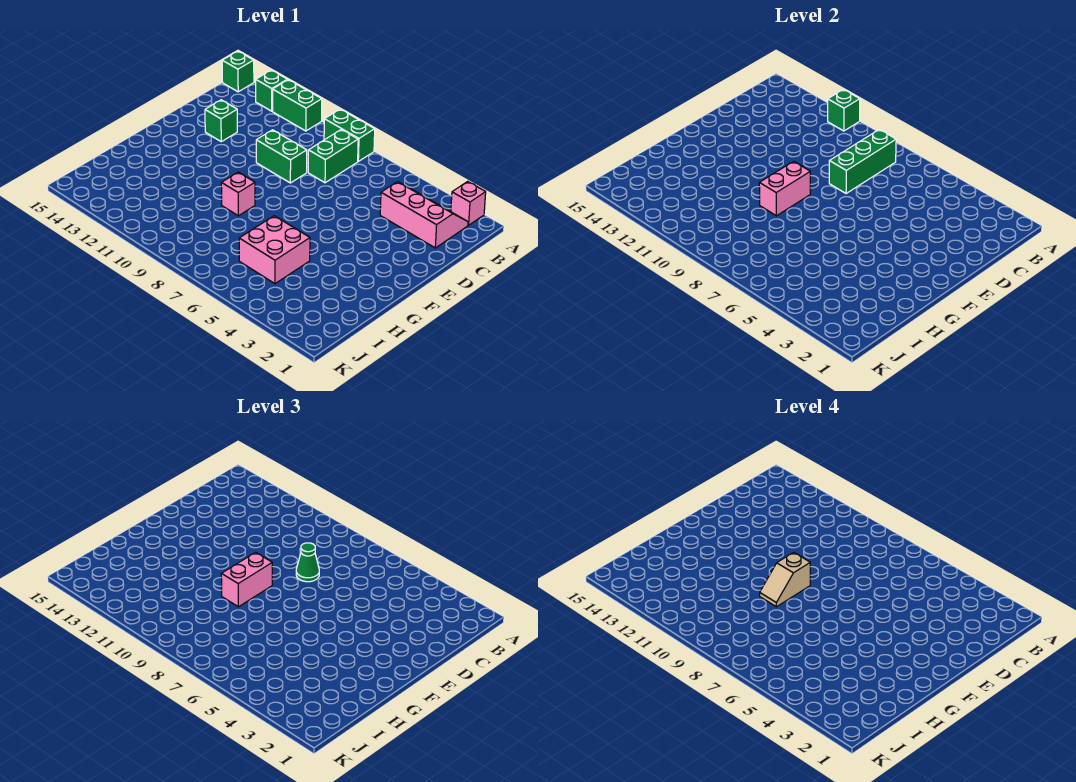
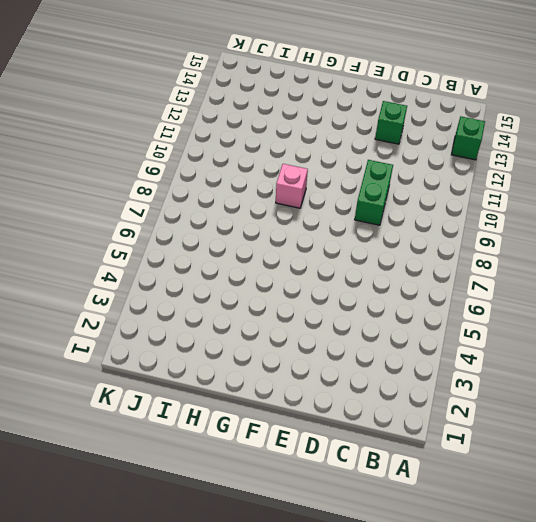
none -> pink brick A2 level 1
none -> green brick A8:A9 level 1
none -> green brick A11:A12 level 1

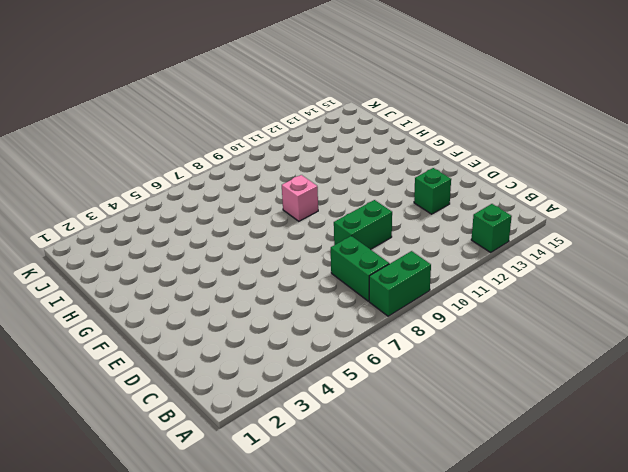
none -> pink brick A2 level 1
none -> green brick A11:A12 level 1
none -> green brick A15 level 1

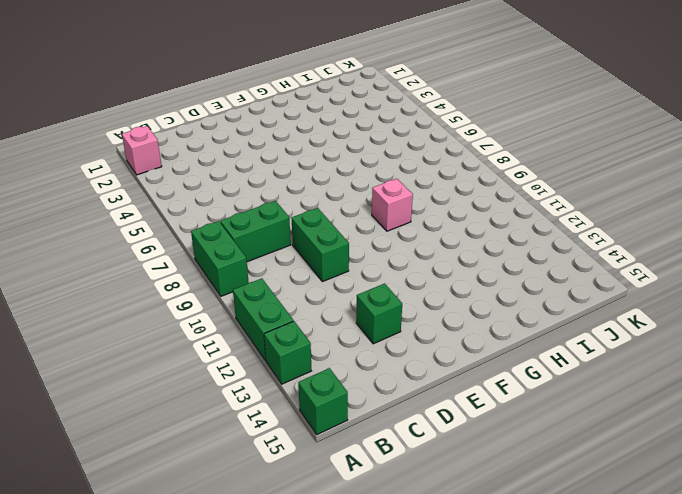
none -> pink slope B2:C4 level 1 top C
none -> pink brick H5:I6 level 1
none -> green brick A11 level 2

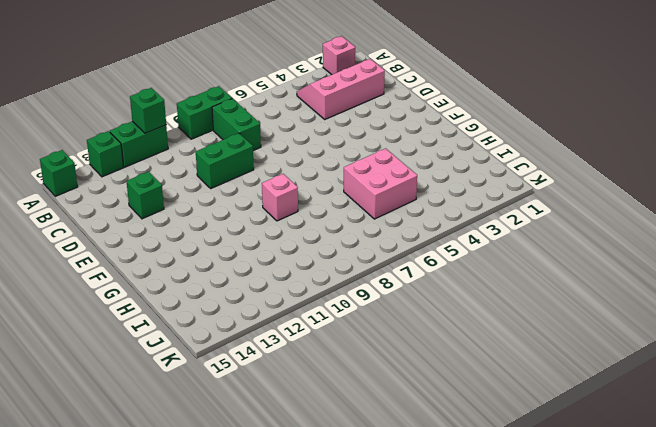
none -> green brick B8:D8 level 2
none -> pink brick F9:G9 level 2
none -> green cone D8 level 3

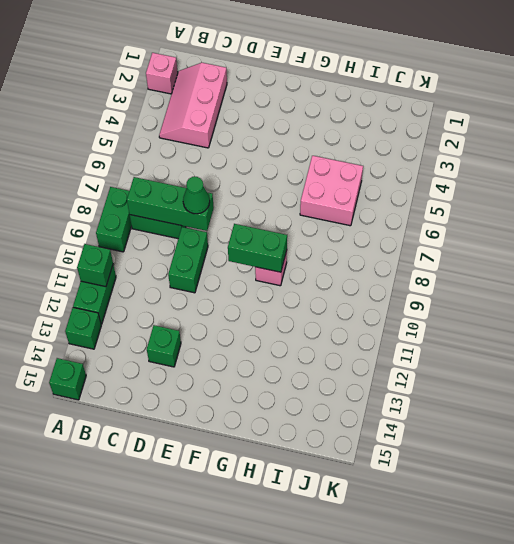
green brick F9:G9 level 2 -> pink brick F9:G9 level 2
none -> pink brick F9:G9 level 3
none -> tan slope F9:G9 level 4 top F

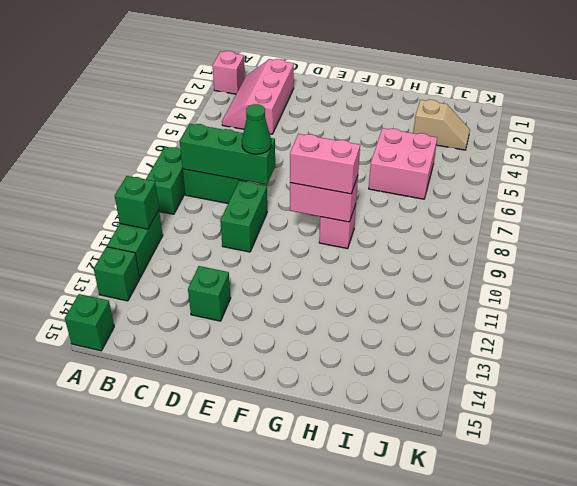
tan slope I3:J3 level 1 top I -> tan slope F9:G9 level 4 top F

